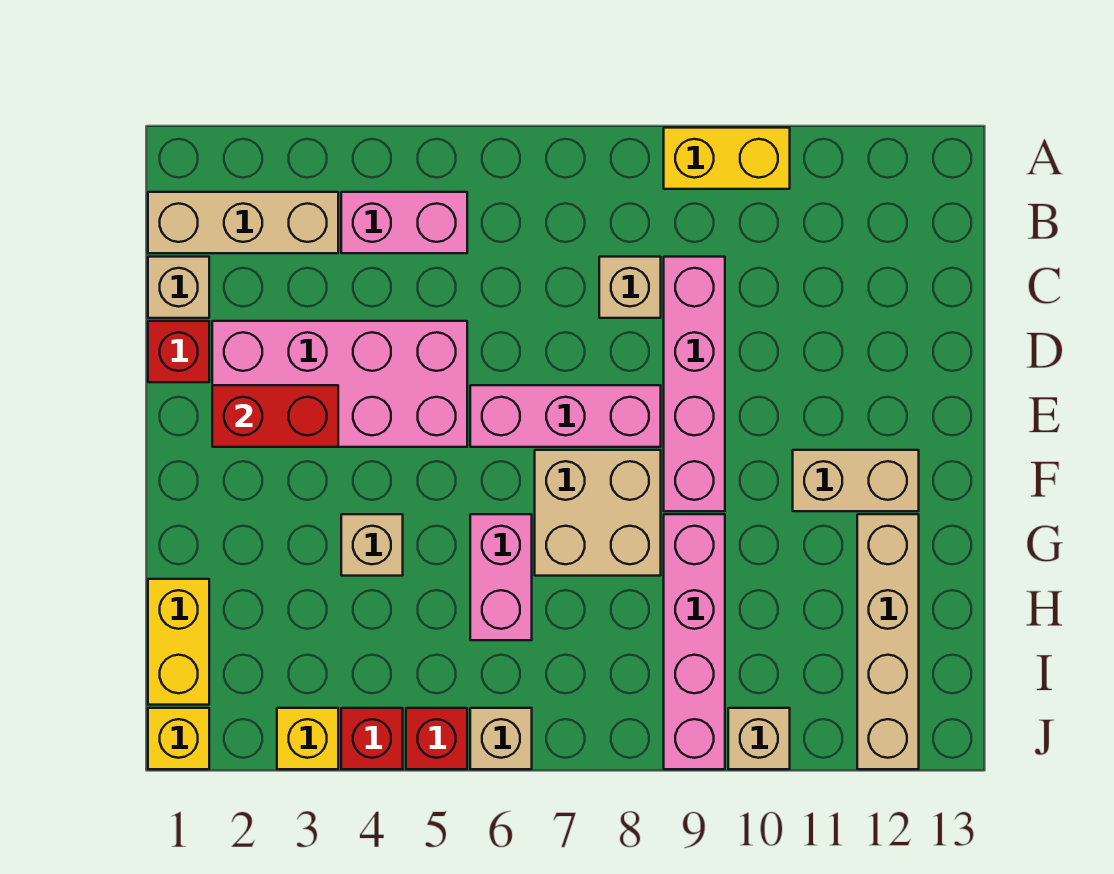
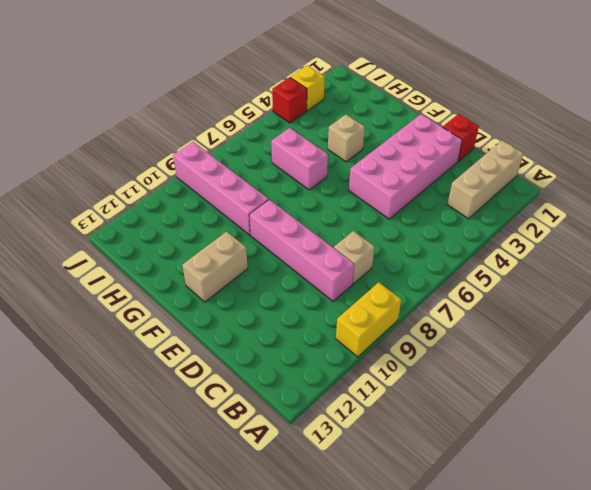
none -> pink brick B4:B5 level 1
none -> tan brick C1 level 1
none -> pink brick E6:E8 level 1

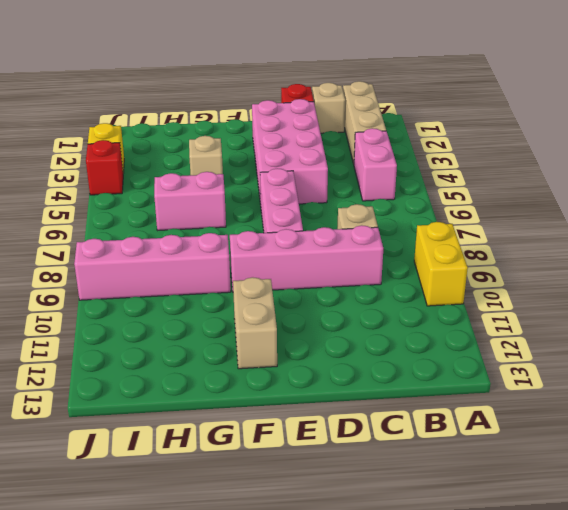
none -> tan brick F7:G8 level 1
none -> tan brick G12:J12 level 1
none -> yellow brick H1:I1 level 1

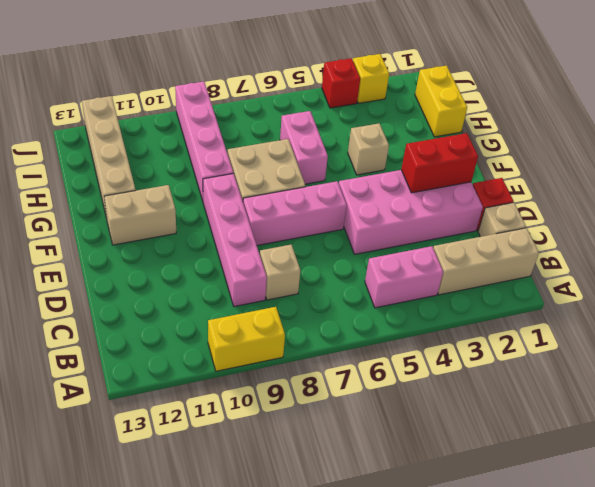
none -> yellow brick J1 level 1
none -> red brick J5 level 1
none -> tan brick J6 level 1

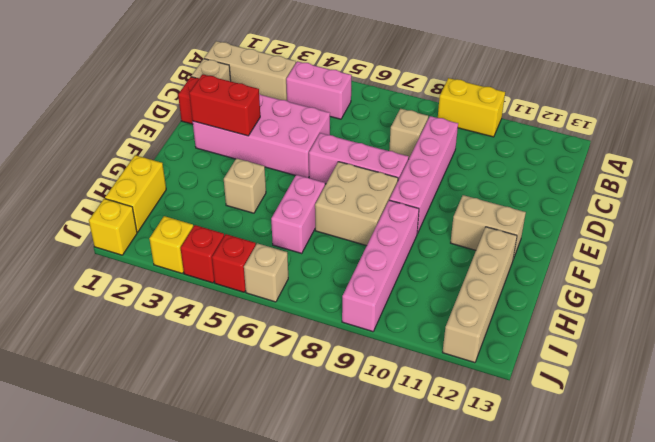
none -> tan brick J10 level 1

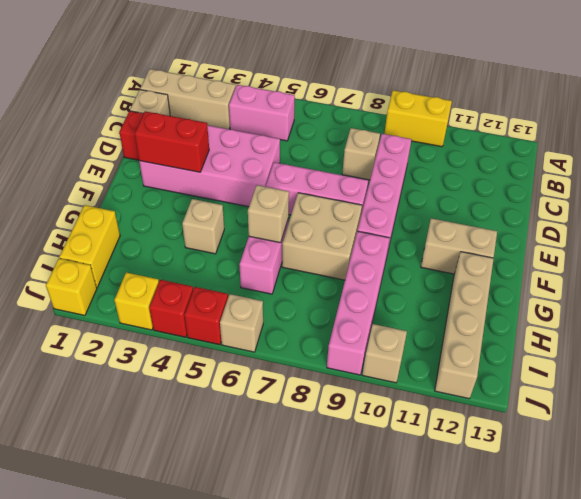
tan brick G6 level 2 -> none

